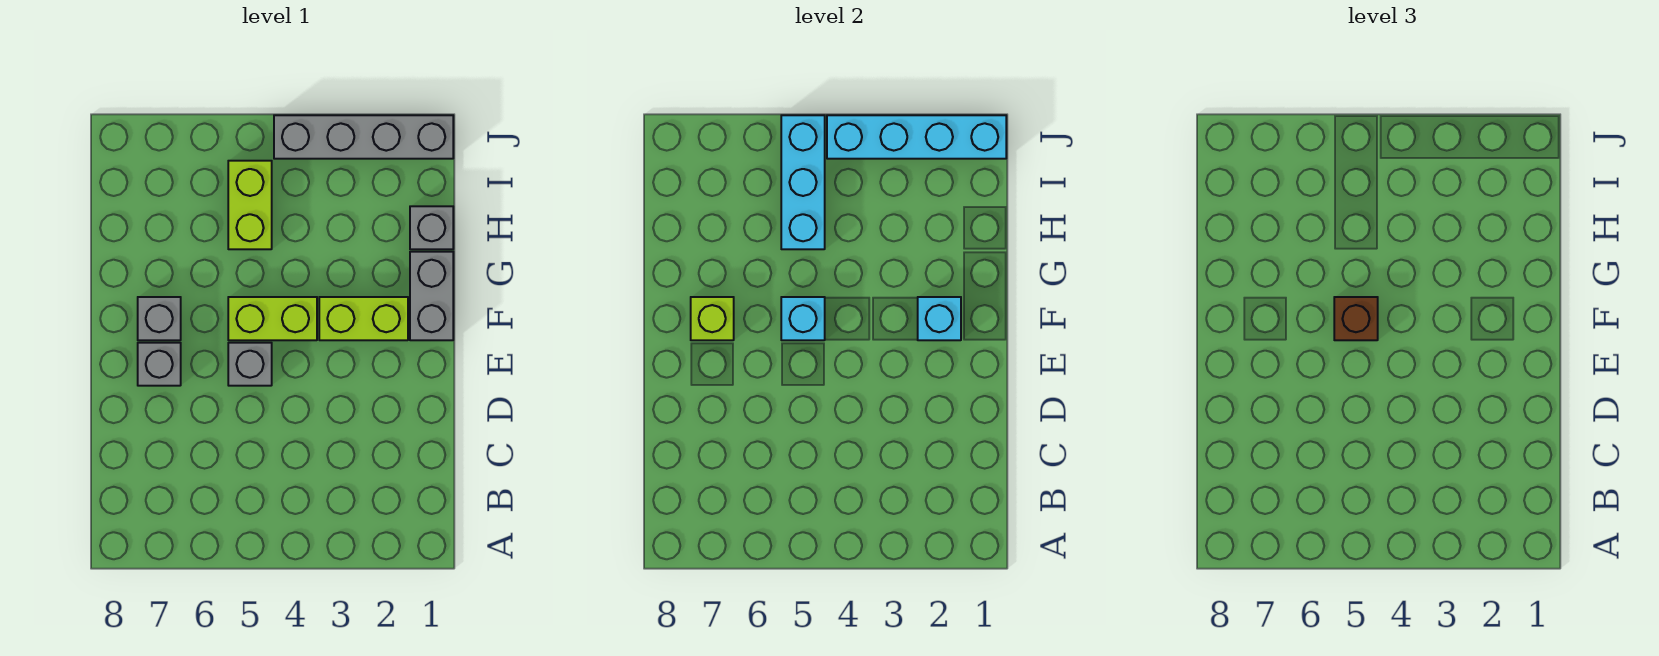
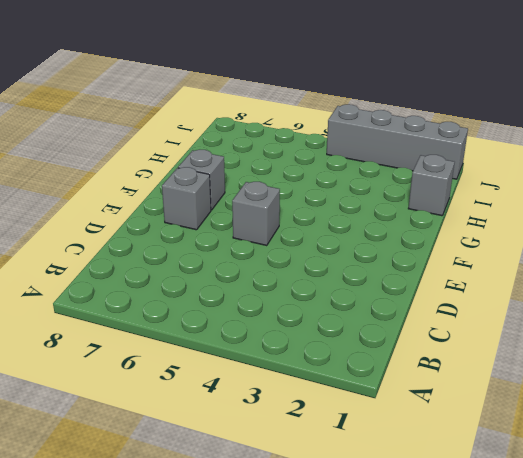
none -> grey brick F1:G1 level 1
none -> lime brick F2:F3 level 1
none -> lime brick F4:F5 level 1

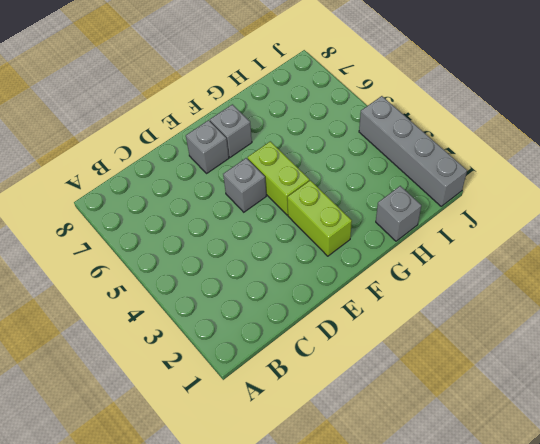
none -> grey brick F1:G1 level 1
none -> lime brick H5:I5 level 1
none -> cyan brick F2 level 2

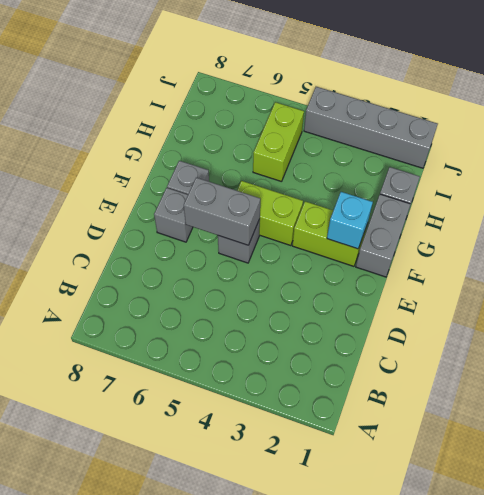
grey brick E5:E6 level 2 -> none
none -> cyan brick F5 level 2
none -> lime brick F7 level 2
none -> cyan brick H5:J5 level 2

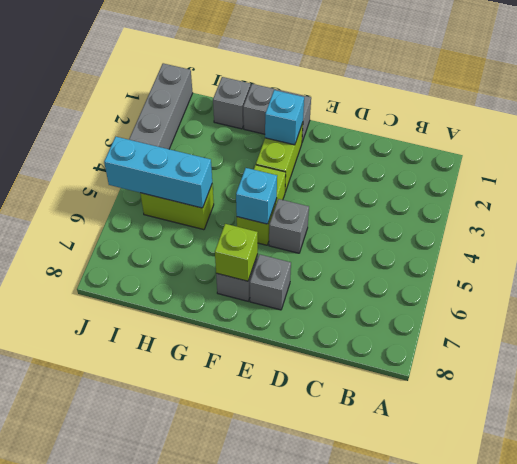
none -> cyan brick J1:J4 level 2
none -> brown brick F5 level 3

